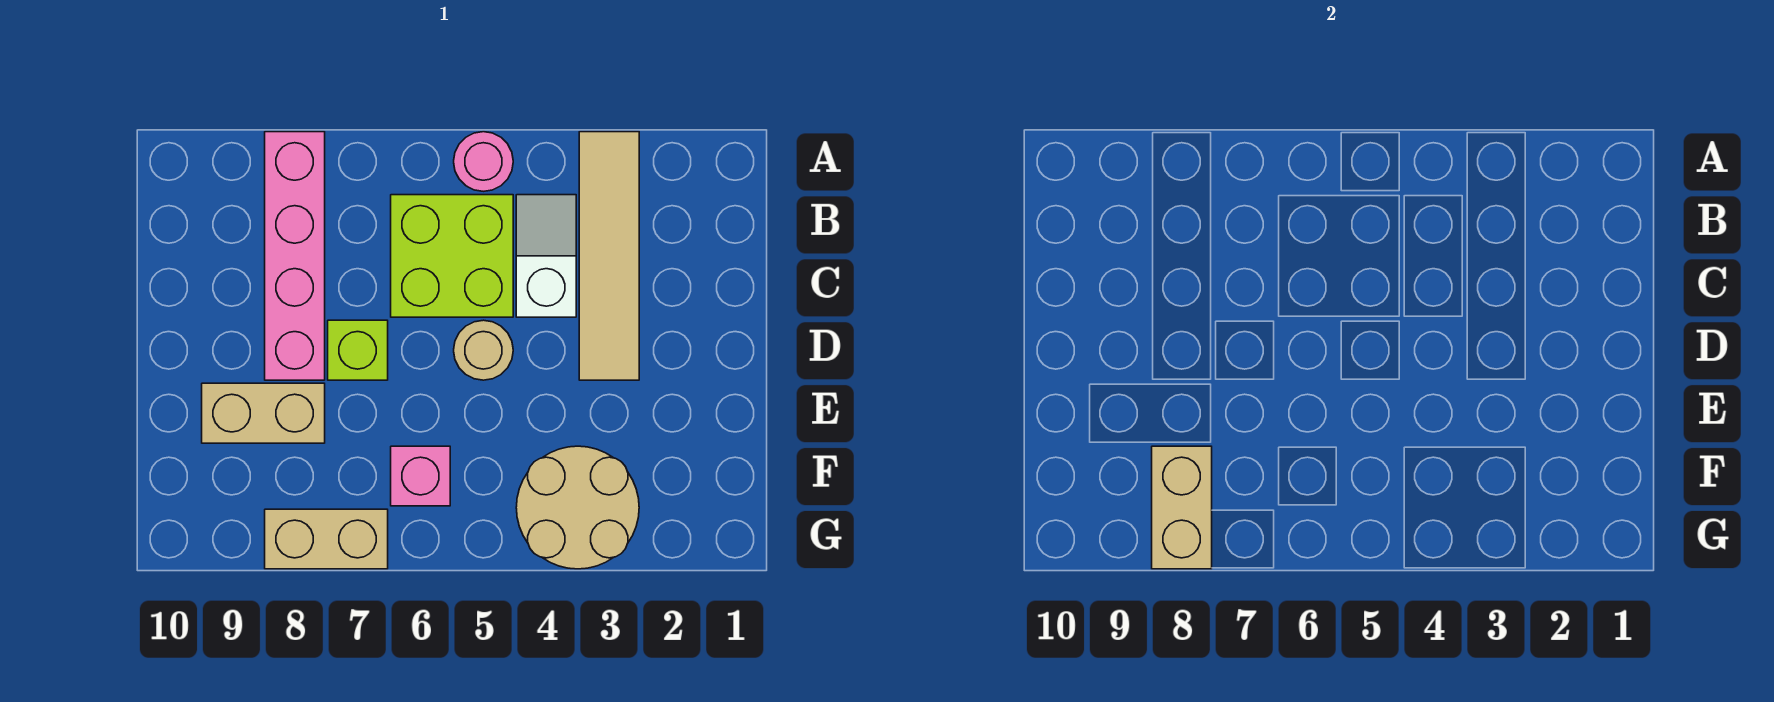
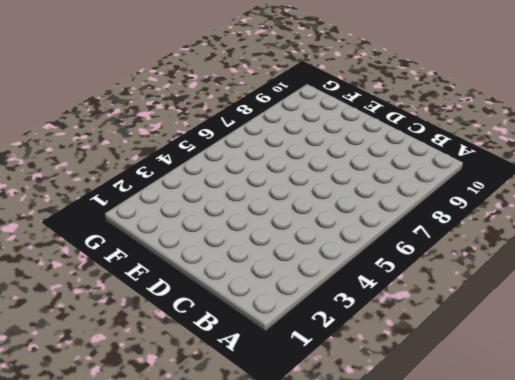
none -> tan tile A3:D3 level 1
none -> pink round brick A5 level 1
none -> pink brick A8:D8 level 1

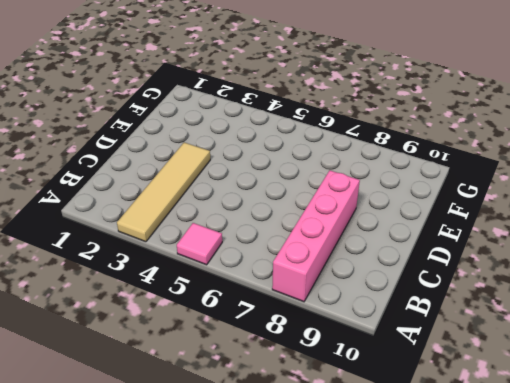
pink tile A5 level 1 -> pink round brick A5 level 1
none -> white slope B4:C4 level 1 top C
none -> lime brick B5:C6 level 1
none -> tan round brick D5 level 1

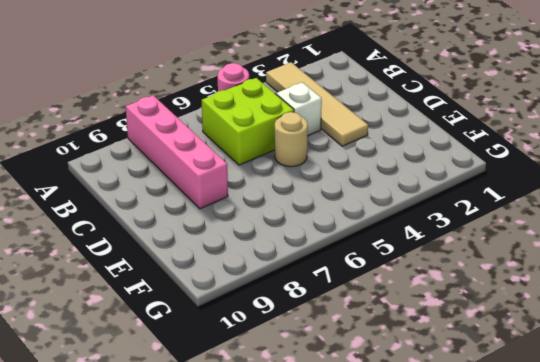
none -> lime brick D7 level 1
none -> tan brick E8:E9 level 1
none -> tan round brick F3:G4 level 1

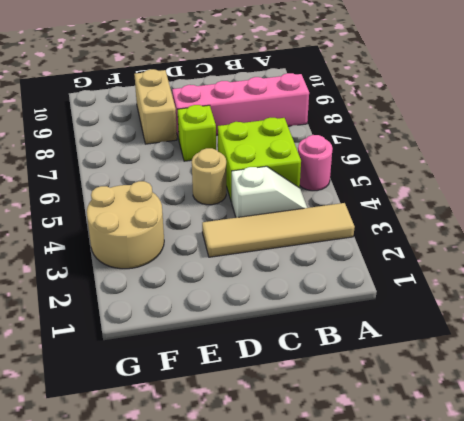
none -> pink brick F6 level 1
none -> tan brick G7:G8 level 1
none -> tan brick F8:G8 level 2

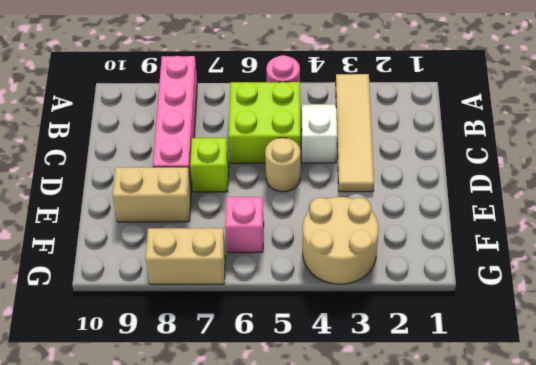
none -> tan brick F8:G8 level 2

